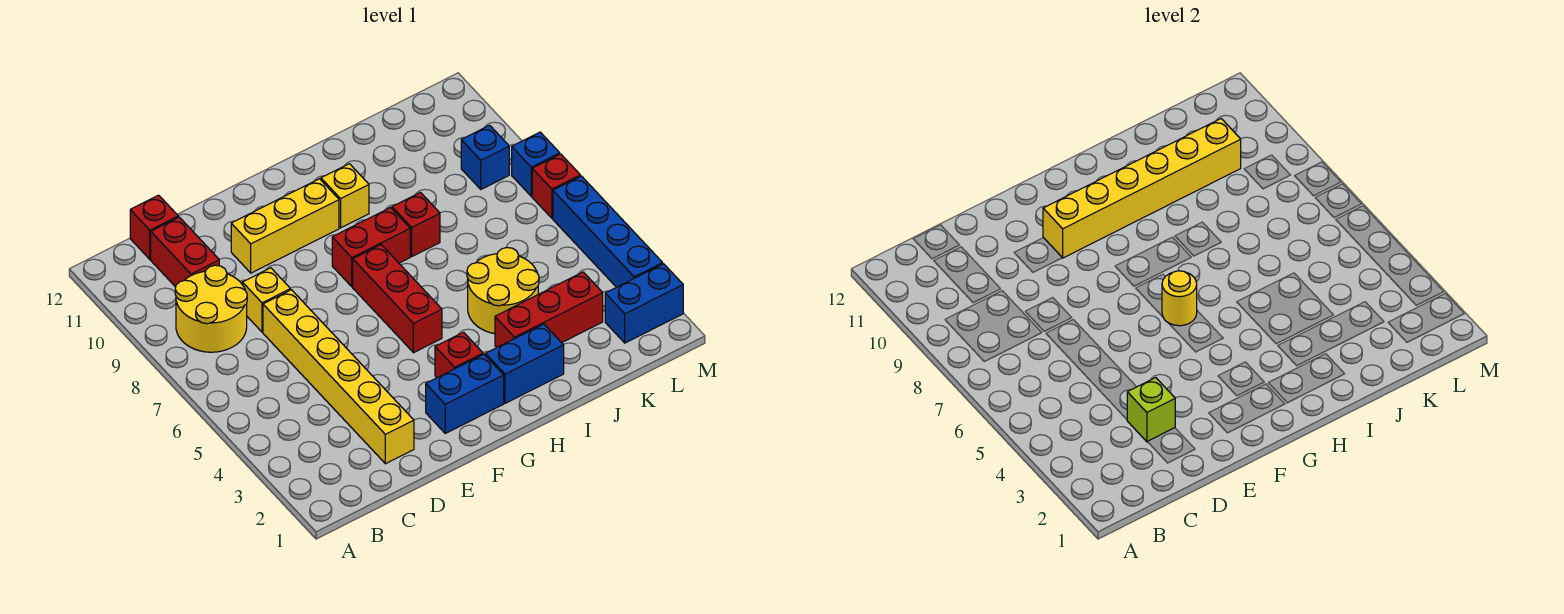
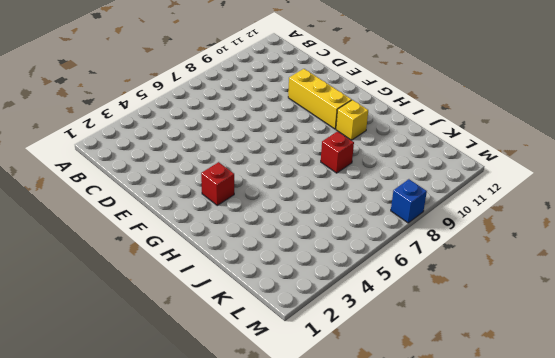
none -> yellow round brick B8:C9 level 1
none -> red brick C10:C11 level 1
none -> red brick C12 level 1

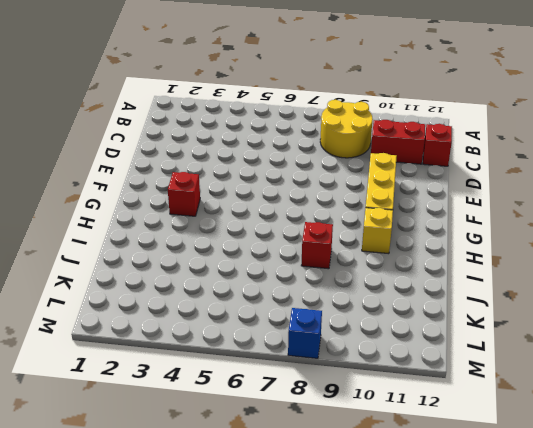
none -> yellow brick D2:D7 level 1
none -> yellow brick D8 level 1
none -> blue brick F2:G2 level 1

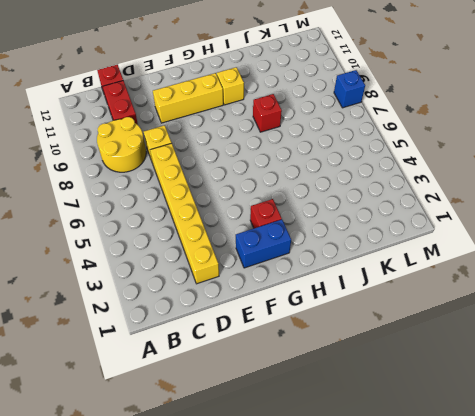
none -> red brick G5:G7 level 1
none -> red brick G8:H8 level 1
none -> blue brick H2:I2 level 1

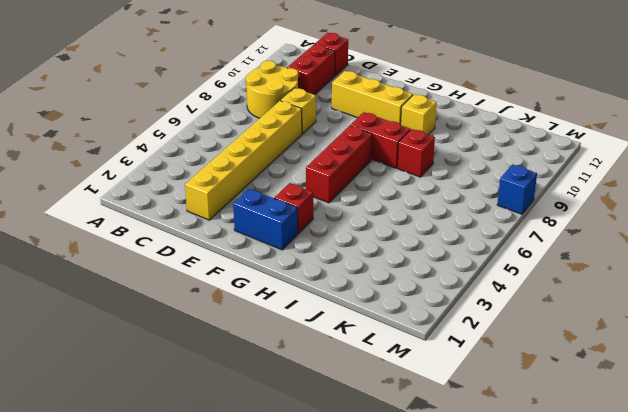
none -> blue brick H2:I2 level 1
none -> red brick I3:K3 level 1
none -> yellow round brick I4:J5 level 1

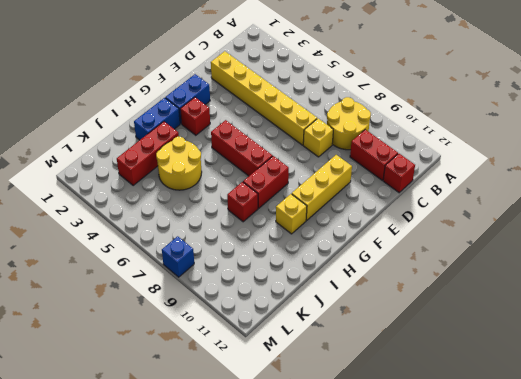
none -> blue brick L2:M2 level 1
none -> blue brick L9 level 1
none -> blue brick M3:M6 level 1

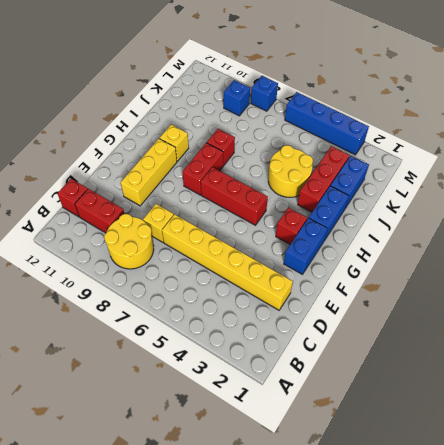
blue brick J2:K2 level 1 -> blue brick L2:M2 level 1
none -> red brick M7 level 1
none -> lime brick D3 level 2
none -> yellow brick F10:K10 level 2

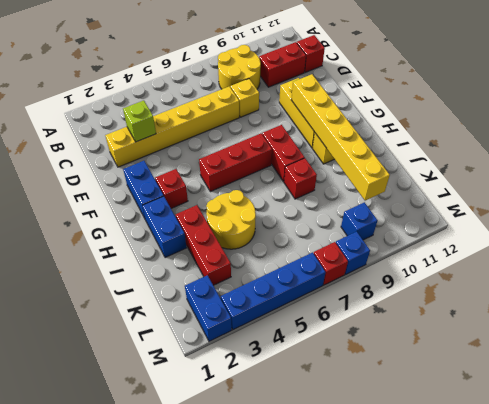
none -> yellow round brick G6 level 2

